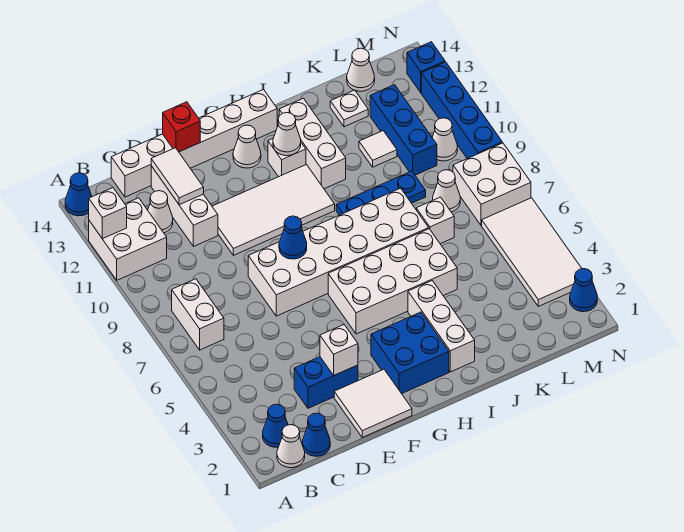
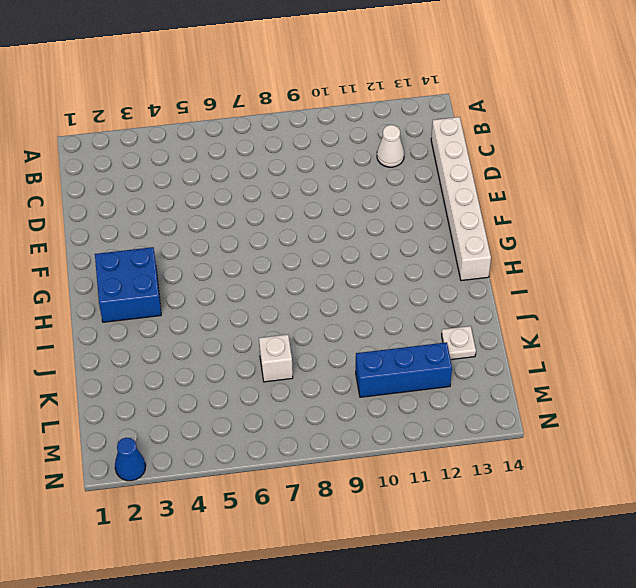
none -> white brick A11:B12 level 1
none -> blue cone A14 level 1
none -> white cone B1 level 1
none -> blue cone B2 level 1

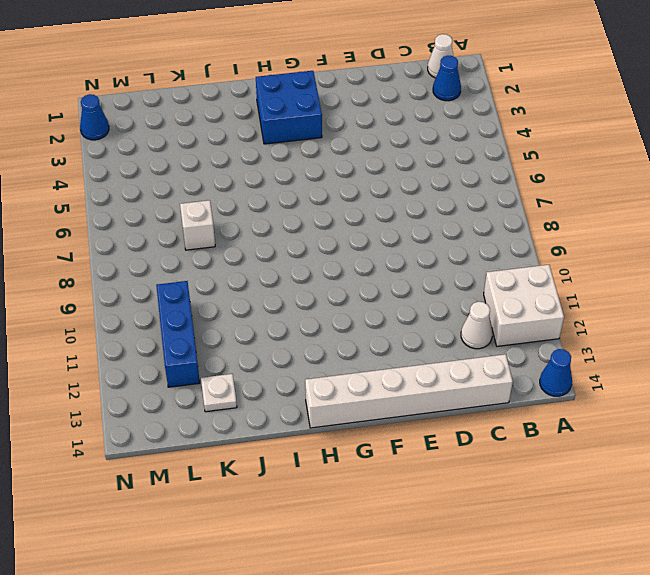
none -> white brick B7:B8 level 1
none -> blue cone C1 level 1
none -> blue brick D3:E3 level 1
none -> white brick D11:D13 level 1

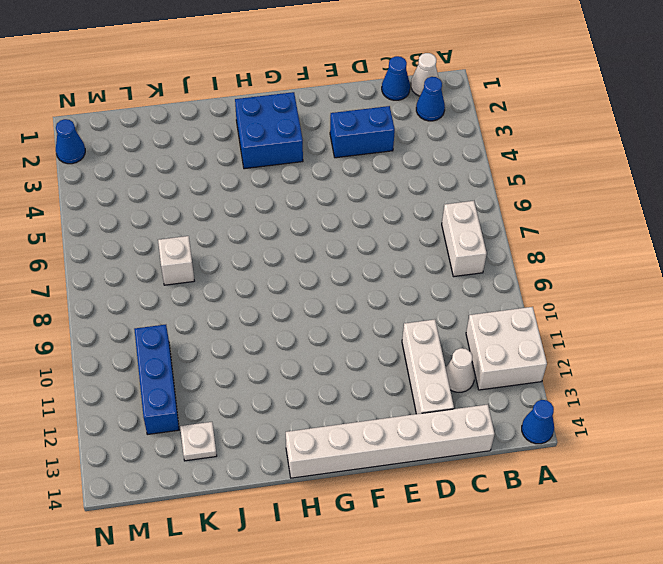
none -> white tile E1:F2 level 1
none -> white brick E7:J8 level 1
none -> white tile E10:H11 level 1
none -> white brick G5:J6 level 1

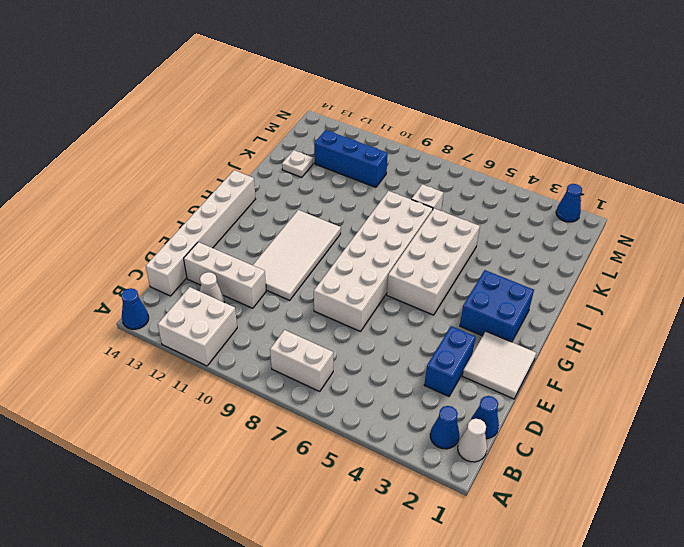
none -> white cone G13 level 1
none -> white brick H12 level 1
none -> white brick I2:I4 level 1
none -> blue plate I9:K9 level 1

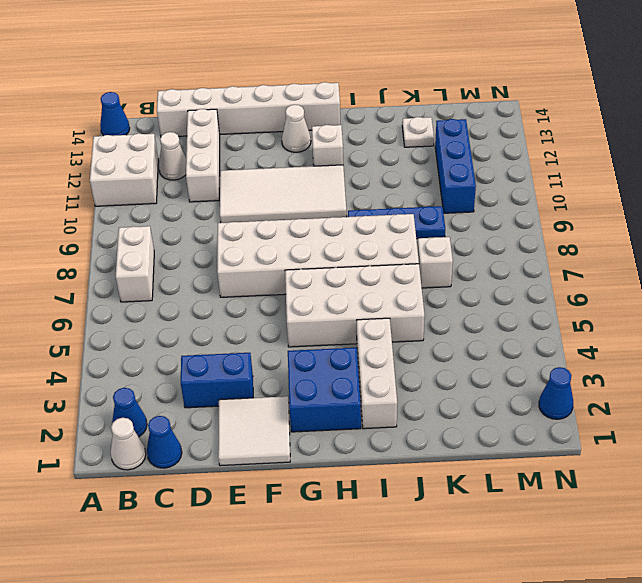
none -> white brick I11:I13 level 1
none -> white tile K11 level 1
none -> white cone L8 level 1
none -> white cone L14 level 1

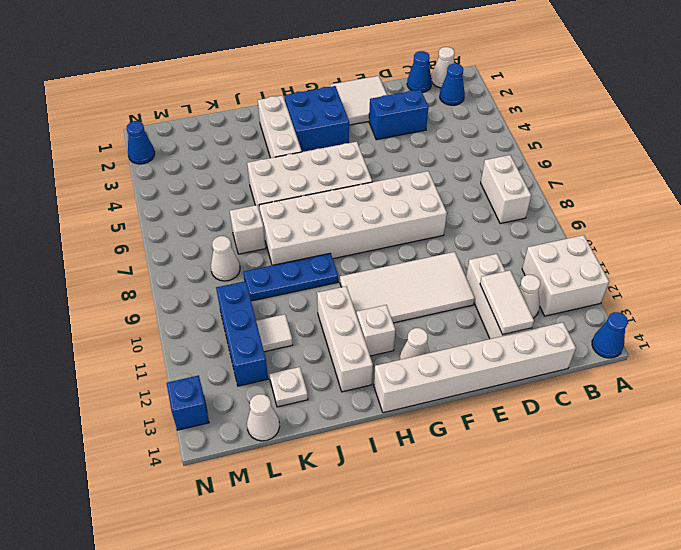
none -> white tile M3:N6 level 1
none -> white brick M7:N8 level 1
none -> white cone M10 level 1
none -> blue brick N9:N12 level 1

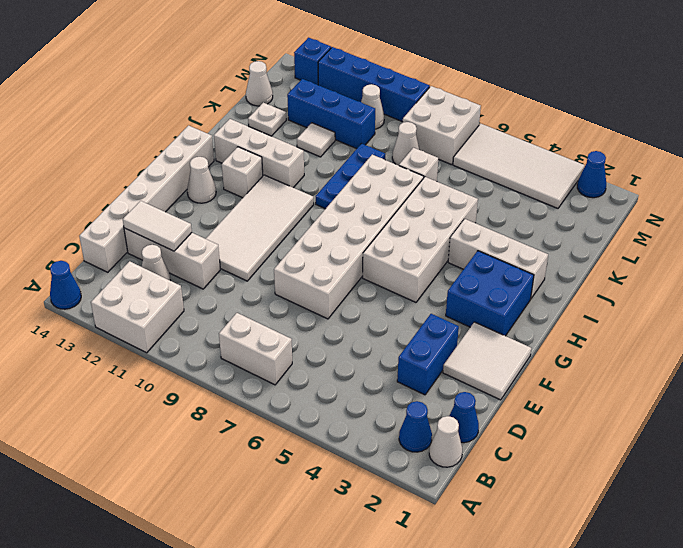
none -> white brick A12 level 2
none -> white brick E3 level 2
none -> red brick E14 level 2
none -> blue cone F8 level 2

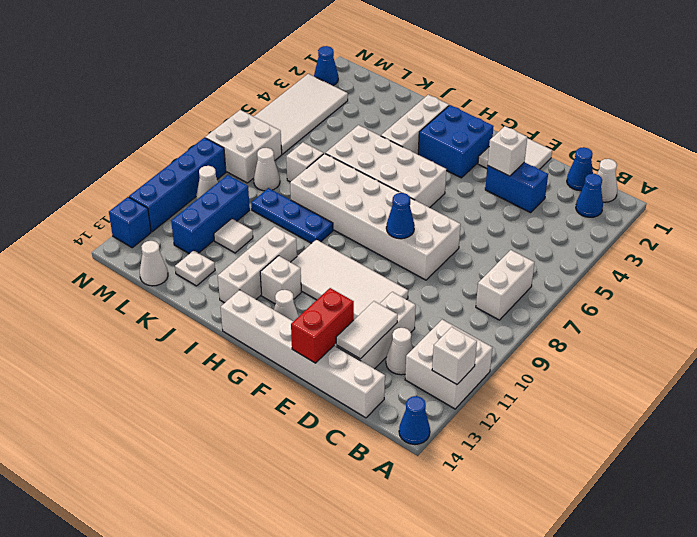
red brick E13:E14 level 2 -> red brick E14 level 2
none -> white cone H12 level 2

